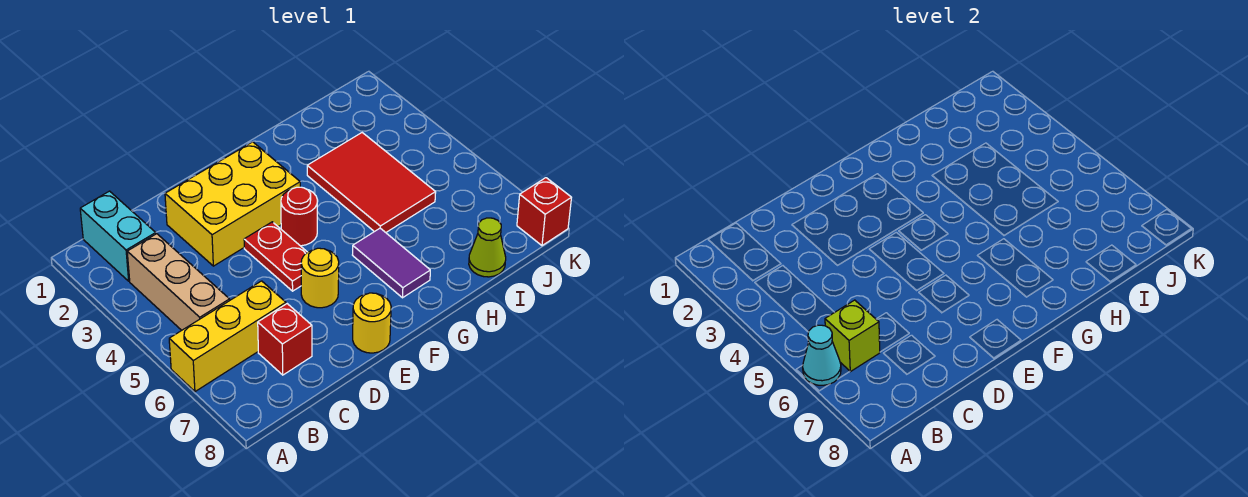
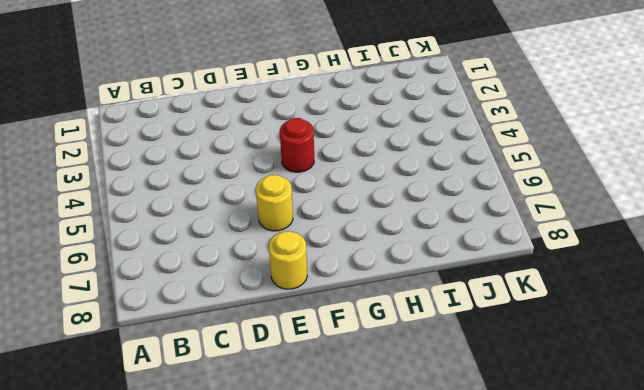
none -> yellow brick A6:C6 level 1
none -> cyan brick B1:B2 level 1
none -> tan brick B3:B5 level 1

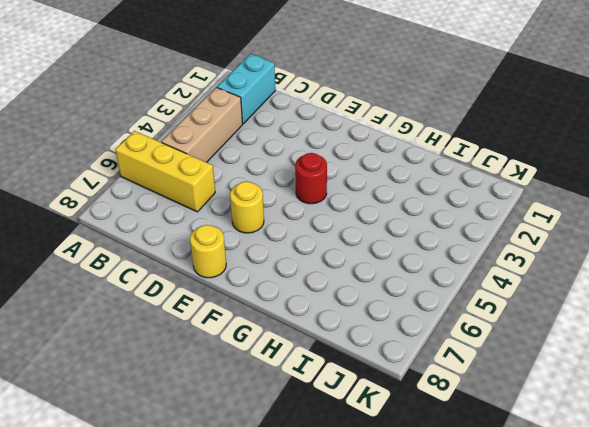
none -> red brick C7 level 1
none -> yellow brick D2:F3 level 1
none -> red plate E4:E5 level 1

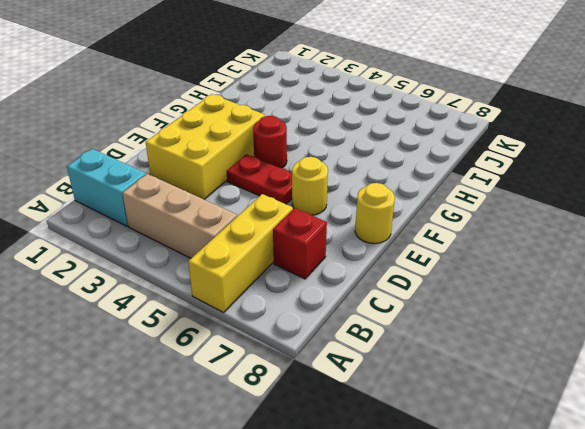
none -> purple tile G6:G7 level 1
none -> red tile H3:I5 level 1
none -> lime cone I8 level 1

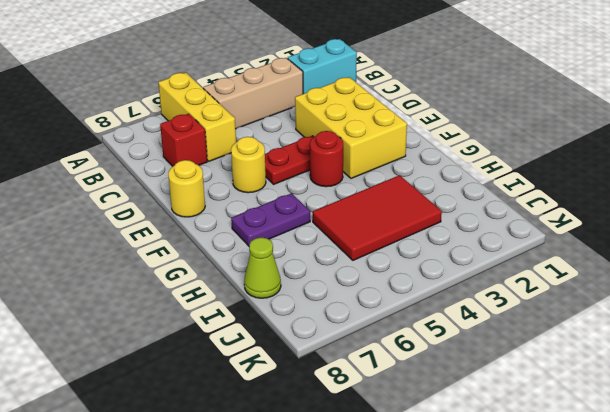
purple plate G6:G7 level 1 -> purple tile G6:G7 level 1
none -> red brick K8 level 1
none -> cyan cone A6 level 2
none -> lime brick B6 level 2

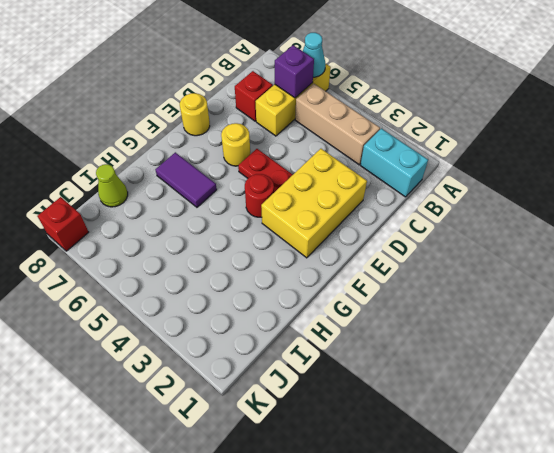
purple brick B6 level 2 -> lime brick B6 level 2
none -> red tile H3:I5 level 1

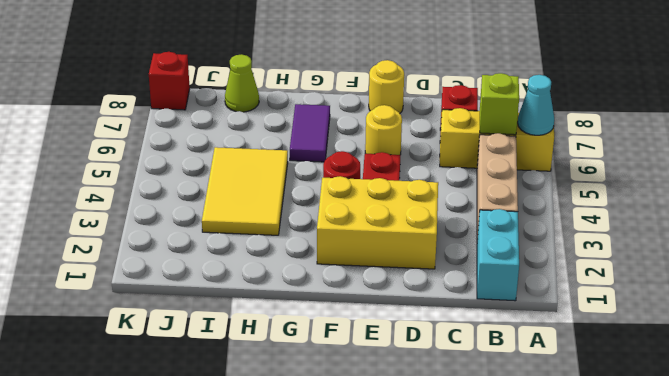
yellow tile H3:I5 level 1 -> red tile H3:I5 level 1

